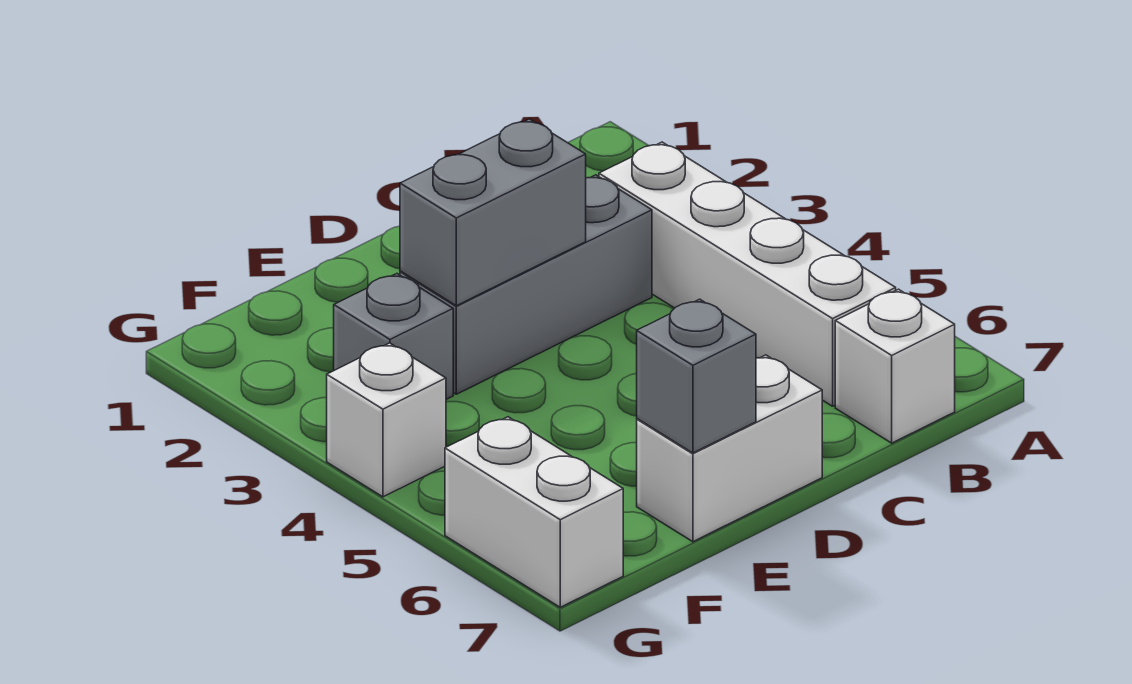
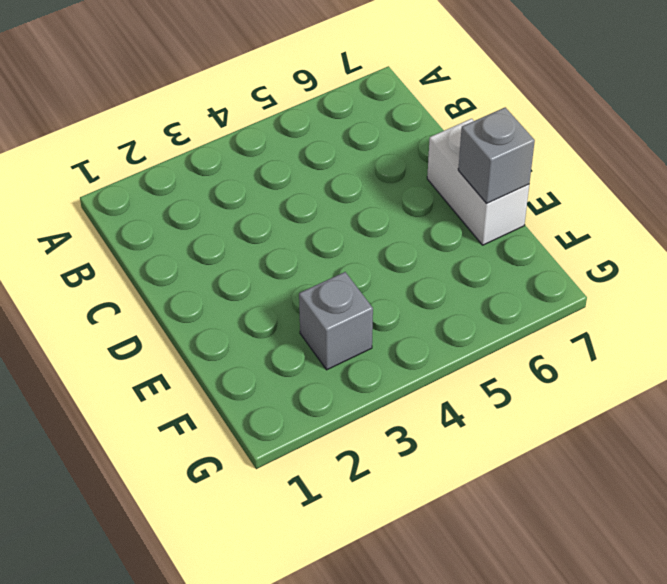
none -> white brick B3:B6 level 1
none -> white brick B7 level 1

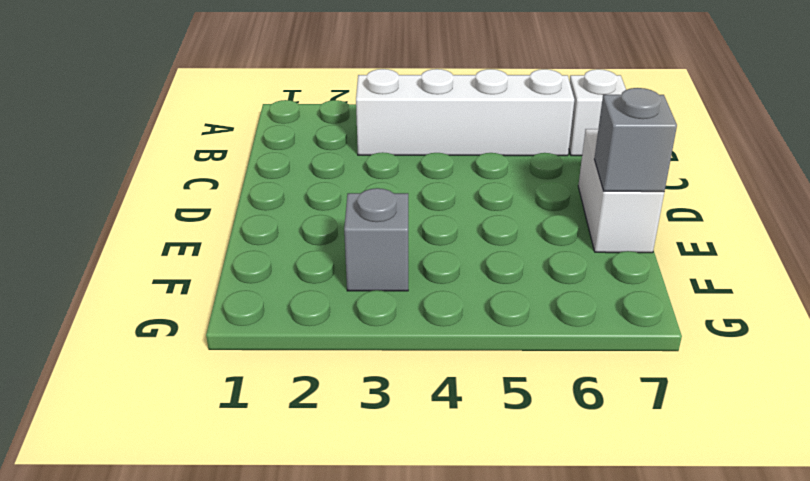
none -> grey brick C3:E3 level 1
none -> white brick G4 level 1

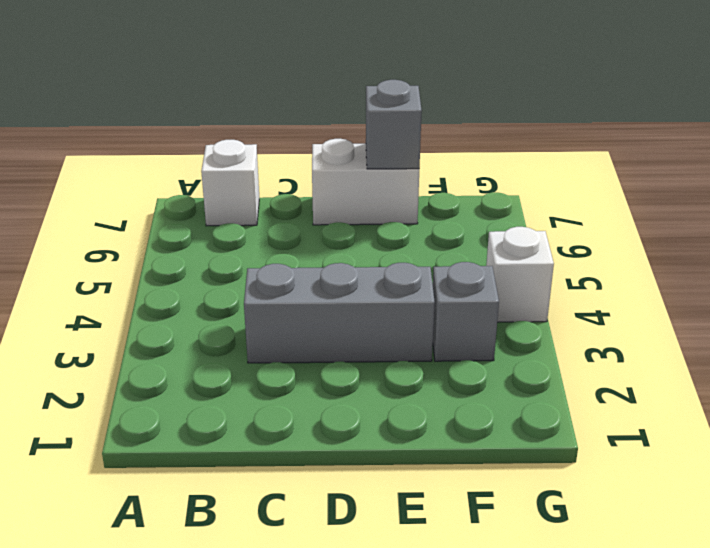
none -> white brick B3:B6 level 1
none -> white brick G6:G7 level 1

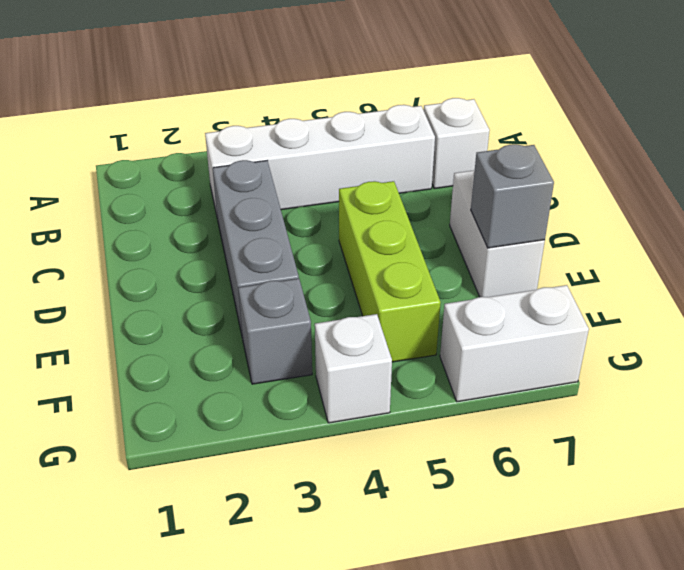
lime brick D5:F5 level 1 -> none
none -> grey brick D3:E3 level 2

